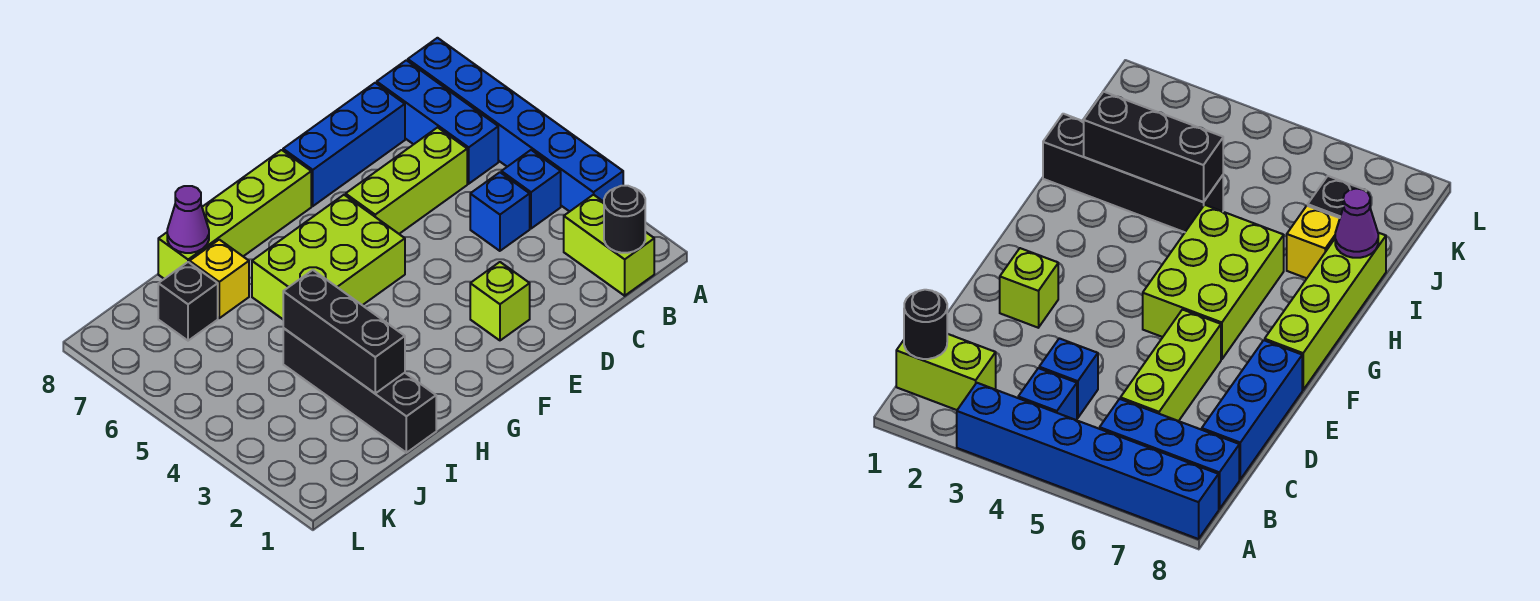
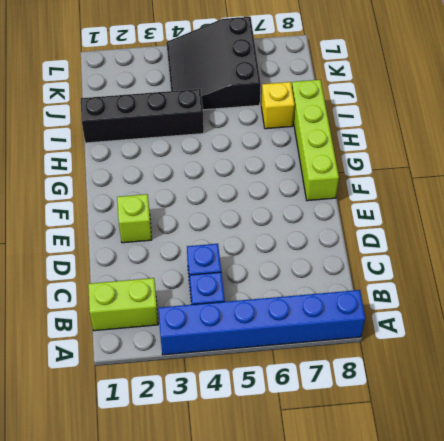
black slope J4:L6 level 1 top 6 -> none
none -> blue brick B6:B8 level 1
none -> lime brick C6:E6 level 1
none -> blue brick C8:E8 level 1

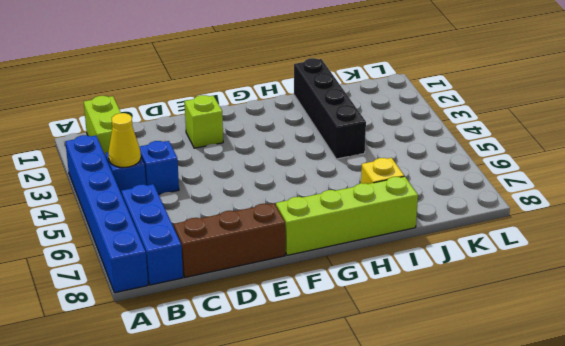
yellow cone B4 level 2 -> none
brown brick C8:E8 level 1 -> blue brick C8:E8 level 1
none -> lime brick C6:E6 level 1
none -> lime brick F5:H6 level 1
none -> black brick J7 level 1

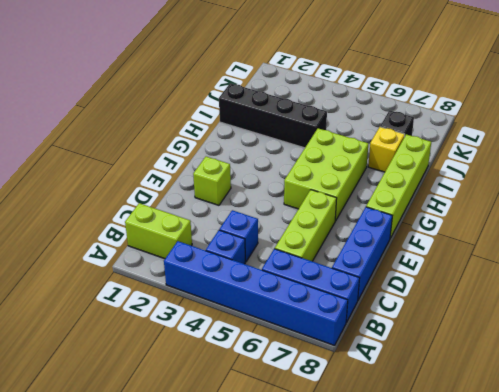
none -> black round brick B1 level 2
none -> black brick I2:I4 level 2
none -> purple cone I8 level 2

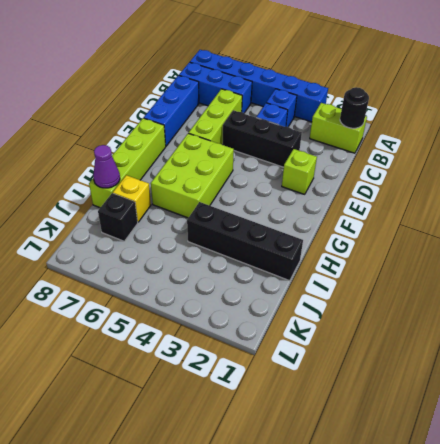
black brick D3:D5 level 1 -> black brick I2:I4 level 2

